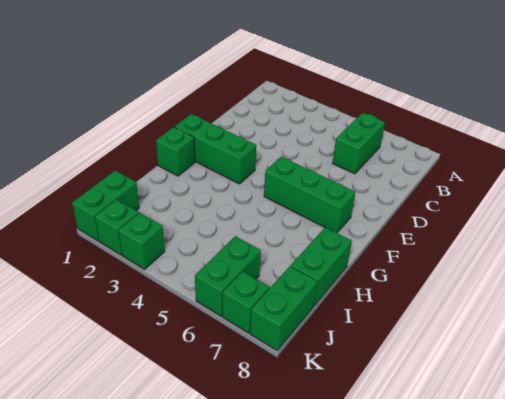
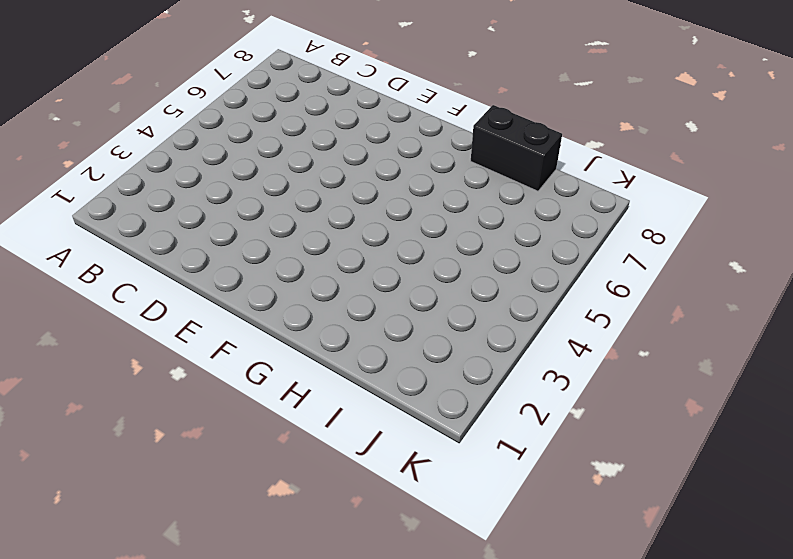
black brick H8:I8 level 1 -> green brick H8:I8 level 1
none -> green brick B6:C6 level 1
none -> green brick F1:F3 level 1

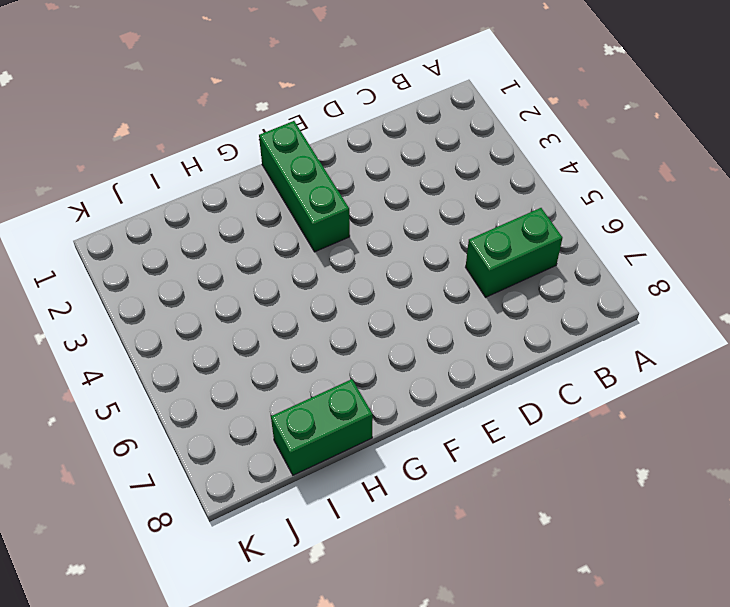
none -> green brick F5:F7 level 1
none -> green brick G1 level 1

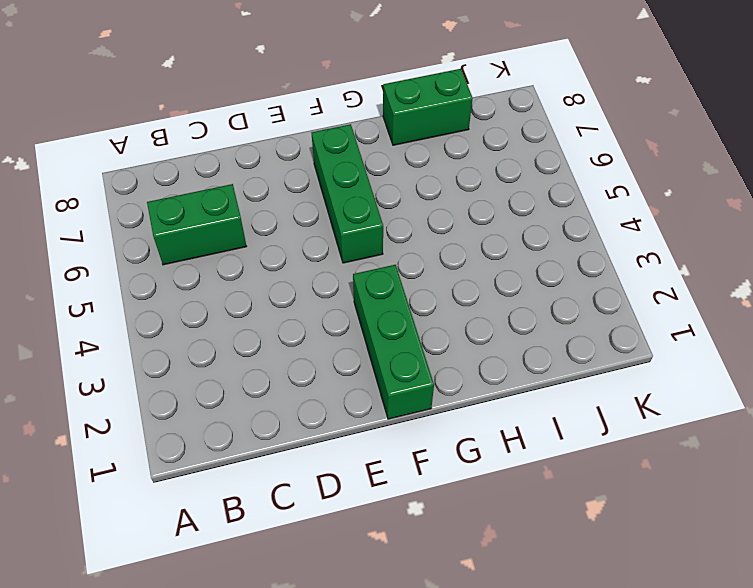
none -> green brick G1 level 1
none -> green brick J1:K1 level 1

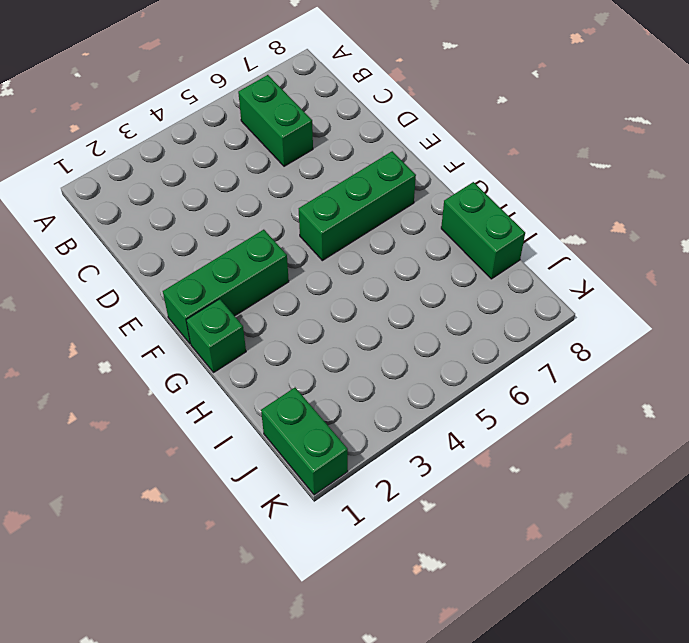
none -> green brick J6:K6 level 1
none -> green brick J8:K8 level 1

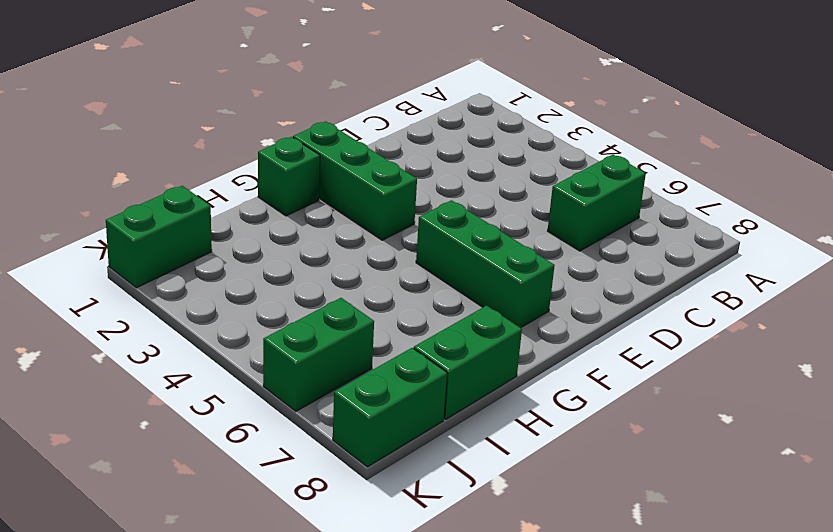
none -> green brick K2 level 1
none -> green brick K3 level 1

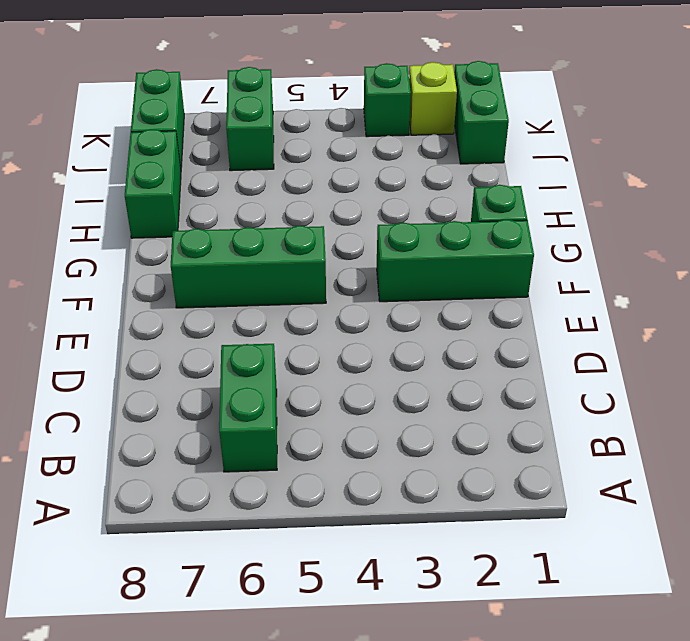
lime brick K2 level 1 -> green brick K2 level 1
none -> green brick K7 level 1

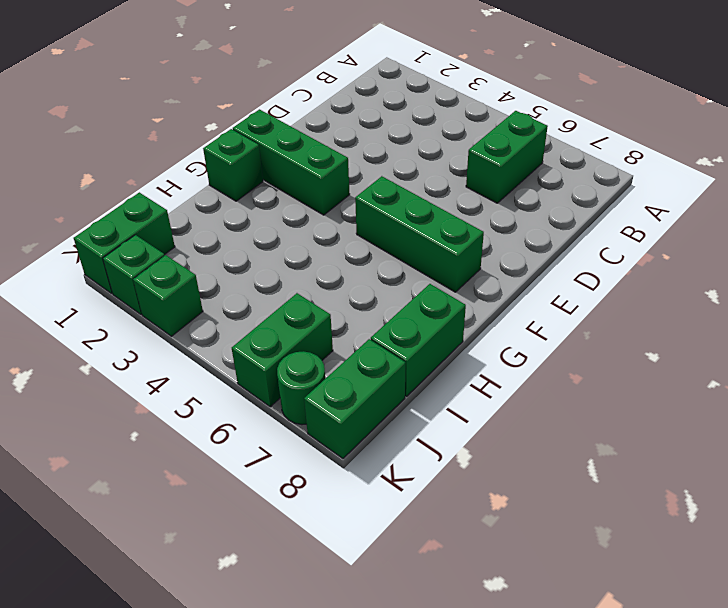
green round brick K7 level 1 -> green brick K7 level 1

